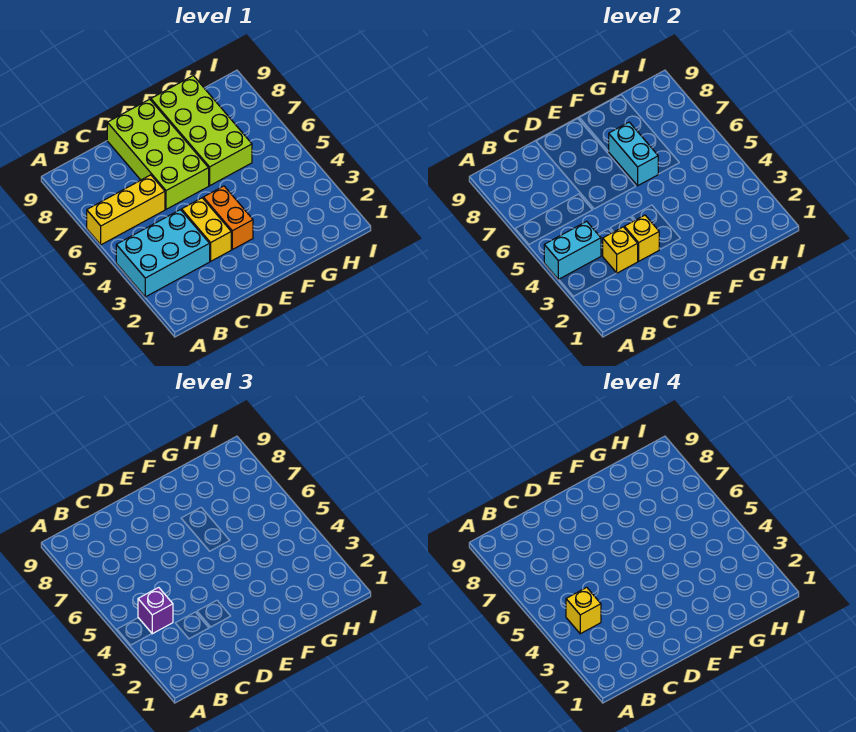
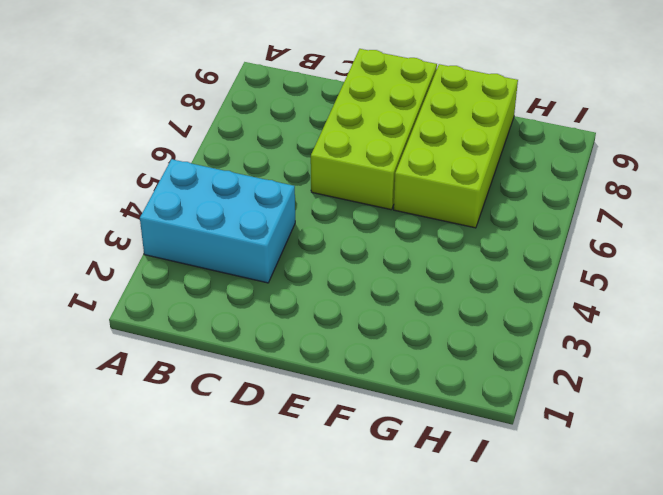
none -> yellow brick A6:C6 level 1
none -> yellow brick D3:D4 level 1
none -> orange brick E3:E4 level 1

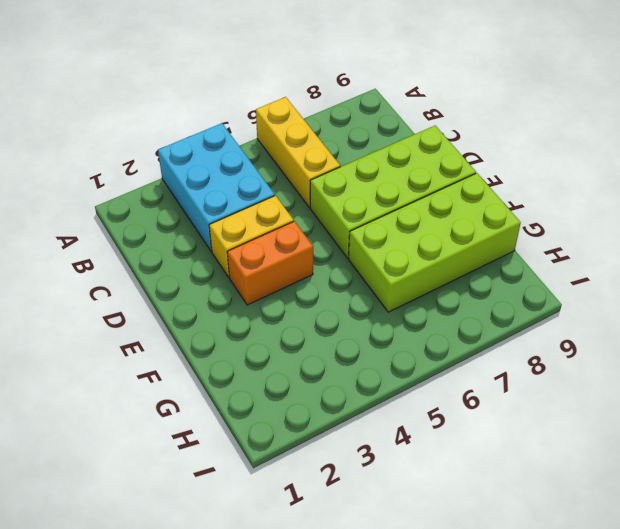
none -> cyan brick A4:B4 level 2
none -> yellow brick C3 level 2
none -> yellow brick D3 level 2

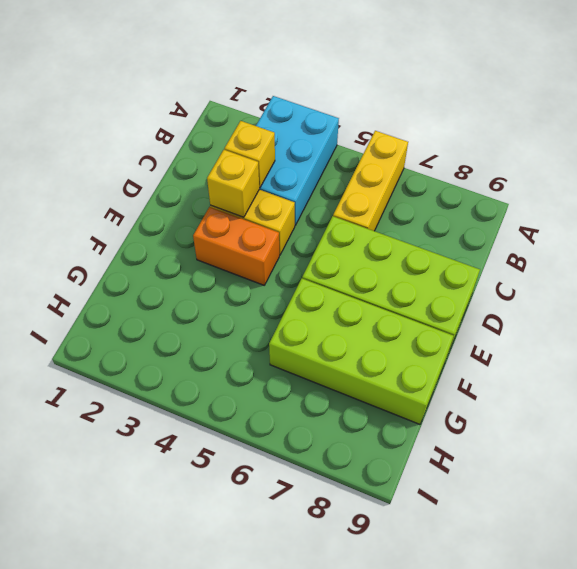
none -> cyan brick A4:B4 level 2
none -> cyan brick F6:F7 level 2
none -> purple brick B4 level 3

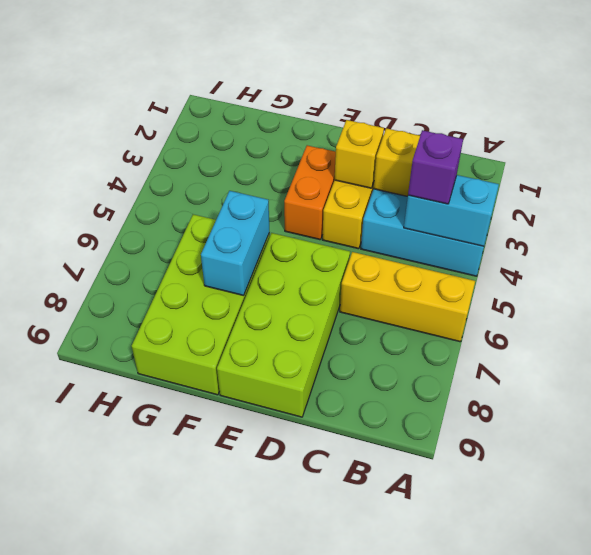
none -> yellow brick B4 level 4

